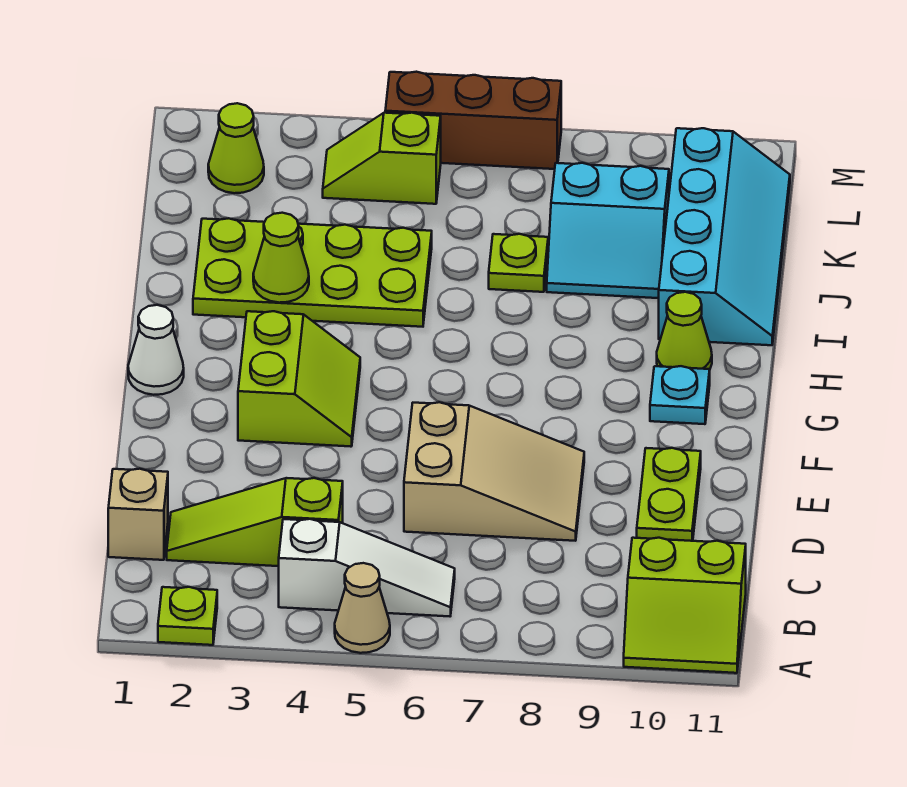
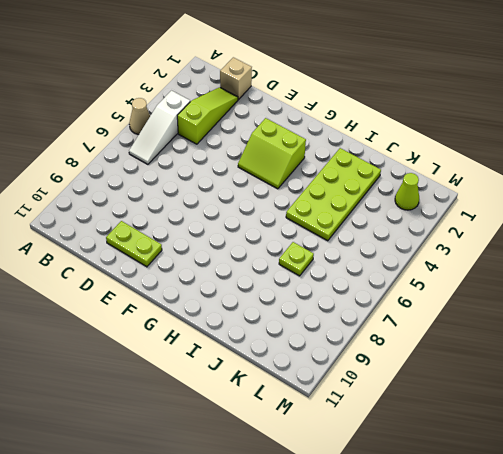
none -> lime plate A2 level 1
none -> lime slope A10:B11 level 1 top B
none -> tan slope D6:E8 level 1 top 6

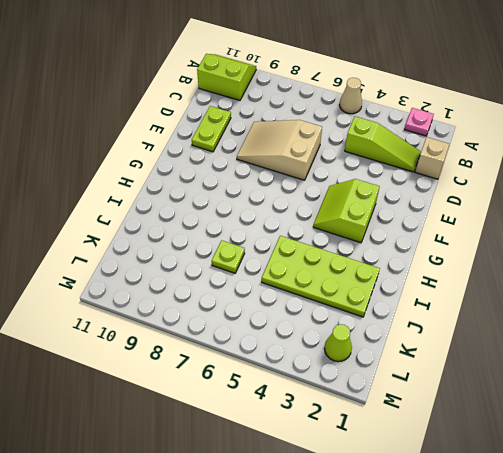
pink plate A2 level 1 -> lime plate A2 level 1
none -> white slope B4:B6 level 1 top 4
none -> white cone G1 level 1
none -> cyan plate G10 level 1

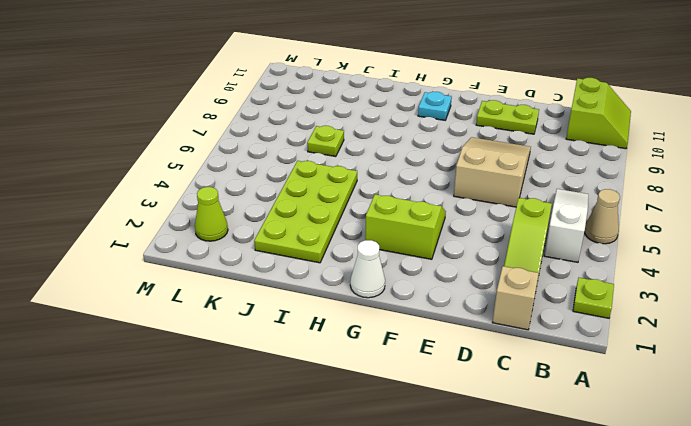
none -> lime cone H10 level 1
none -> cyan slope I10:L11 level 1 top 10
none -> cyan slope J8:K9 level 1 top K

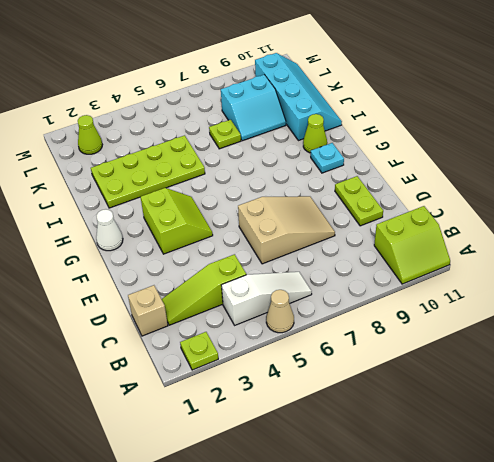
none -> lime slope L4:L5 level 1 top 5
none -> brown brick M5:M7 level 1
none -> lime cone I3 level 2

